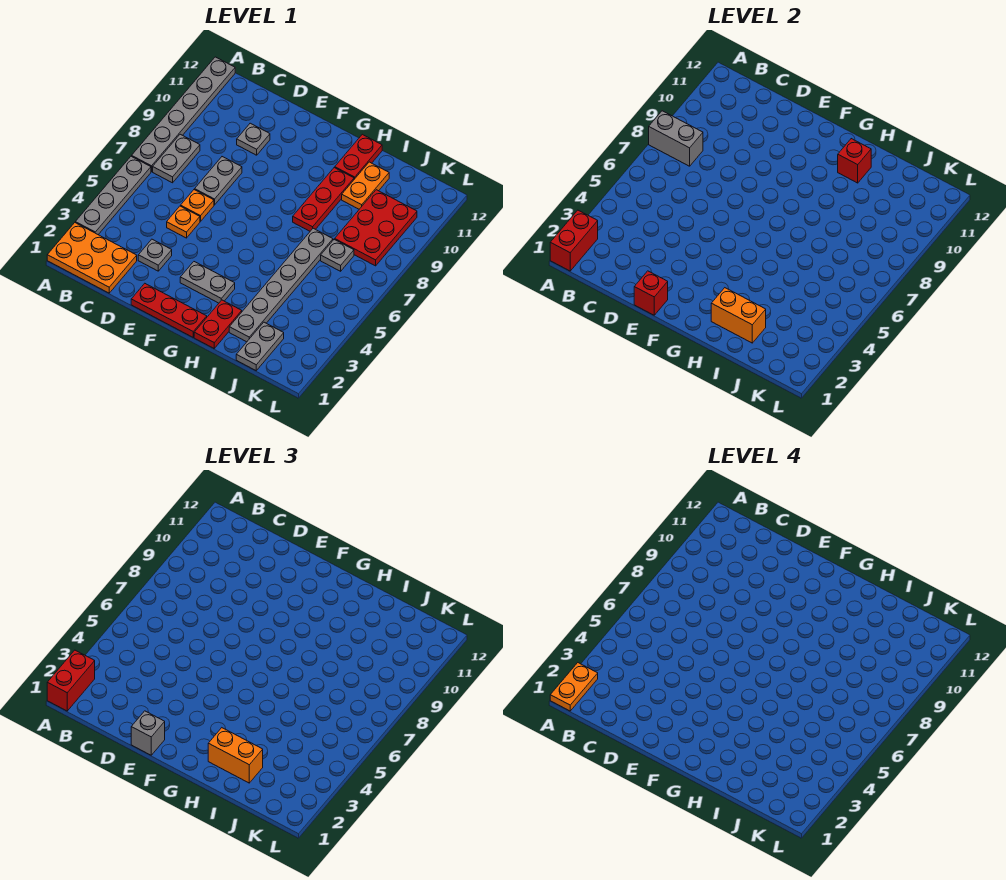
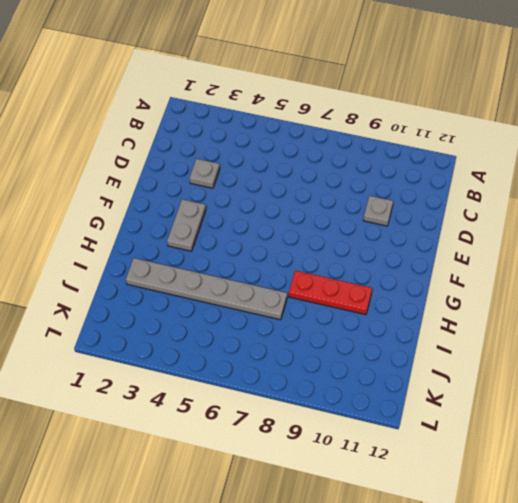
none -> orange plate A1:C2 level 1
none -> grey plate A3:A6 level 1
none -> grey plate A7:A12 level 1

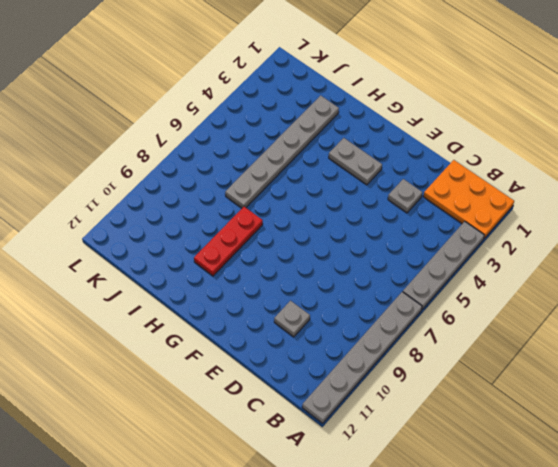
none -> grey plate B7:B8 level 1
none -> orange plate D5 level 1
none -> orange plate D6 level 1

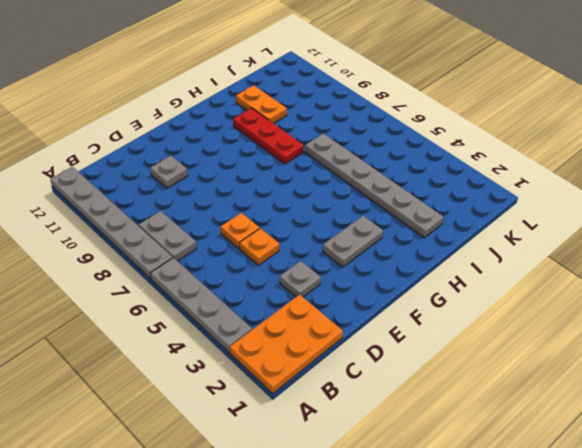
none -> grey plate D7:D8 level 1
none -> red plate E1:G1 level 1
none -> red plate H1:H2 level 1

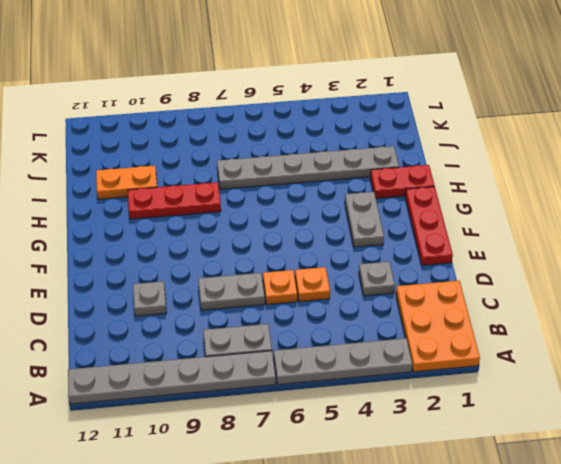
none -> red plate H11:H12 level 1
none -> grey plate J1:J2 level 1
none -> grey plate J7 level 1

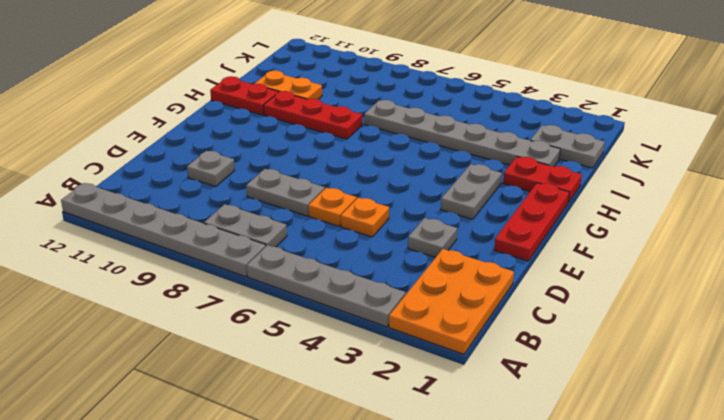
none -> grey plate J7 level 1
none -> red plate J8:K10 level 1
none -> red brick A1:A2 level 2

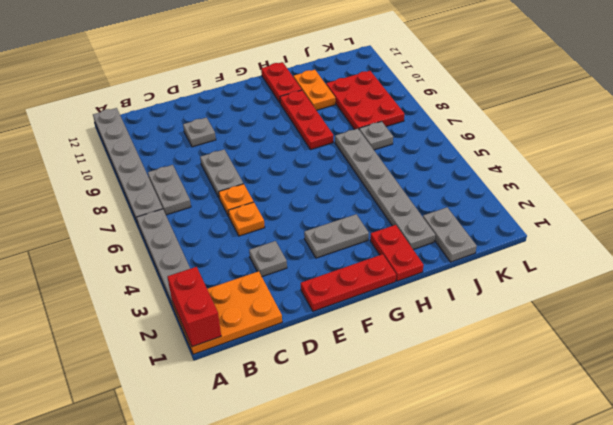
none -> grey brick A8:B8 level 2
none -> red brick E1 level 2
none -> orange brick H2:I2 level 2

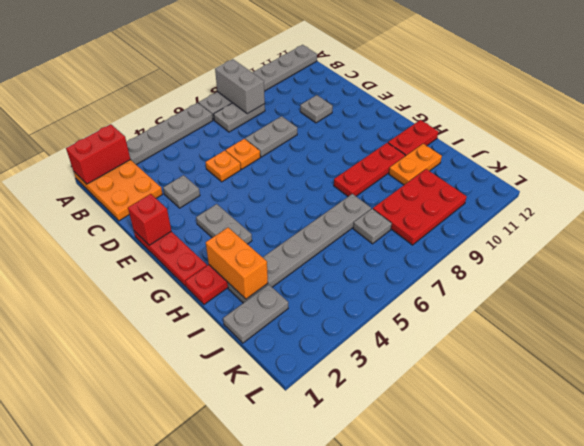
none -> red brick H11 level 2
none -> red brick A1:A2 level 3
none -> grey brick E1 level 3

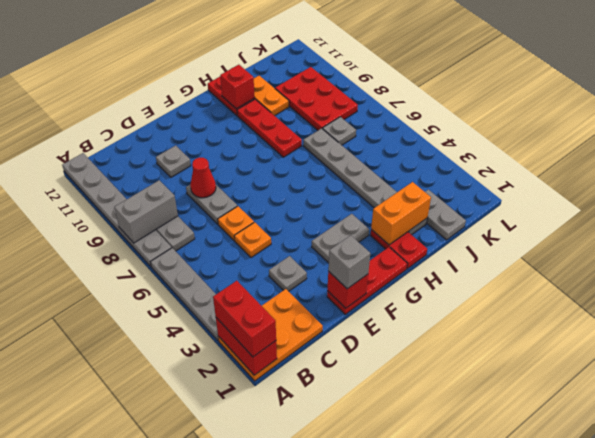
red cone D8 level 2 -> none
none -> orange brick H2:I2 level 3
none -> orange plate A1:A2 level 4

